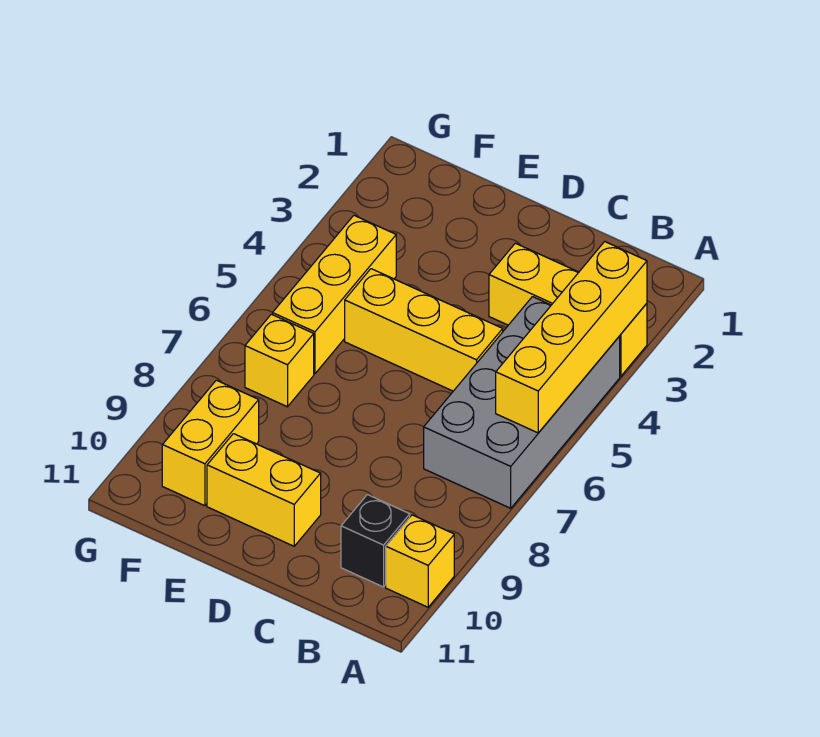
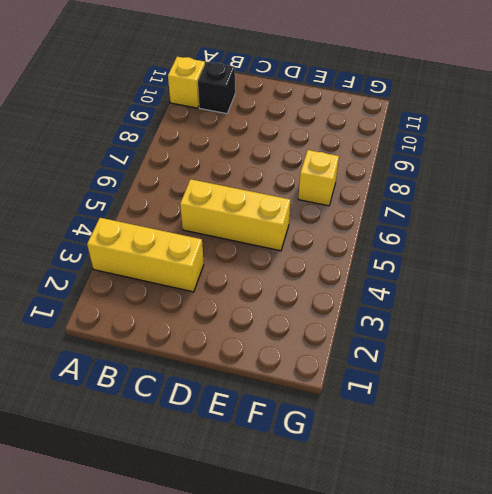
none -> grey brick A4:B7 level 1
none -> yellow brick D10:E10 level 1

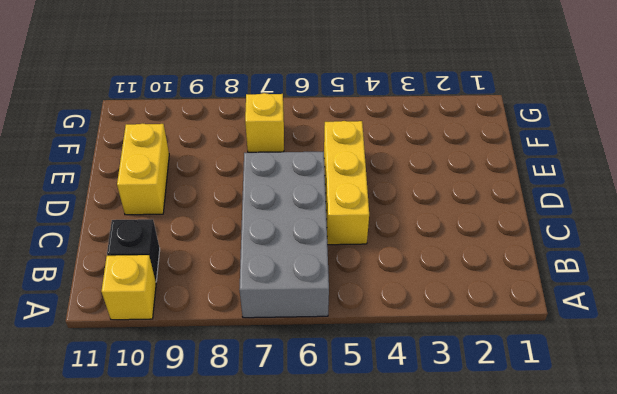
grey brick A6:D7 level 1 -> grey brick A4:B7 level 1
none -> yellow brick A3:C3 level 1
none -> yellow brick F4:F6 level 1

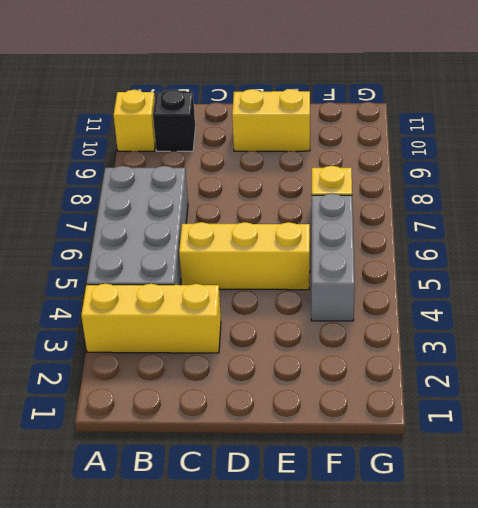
grey brick F4:F6 level 1 -> yellow brick F4:F6 level 1
none -> yellow brick F9:F10 level 1
none -> yellow brick A3:A6 level 2

